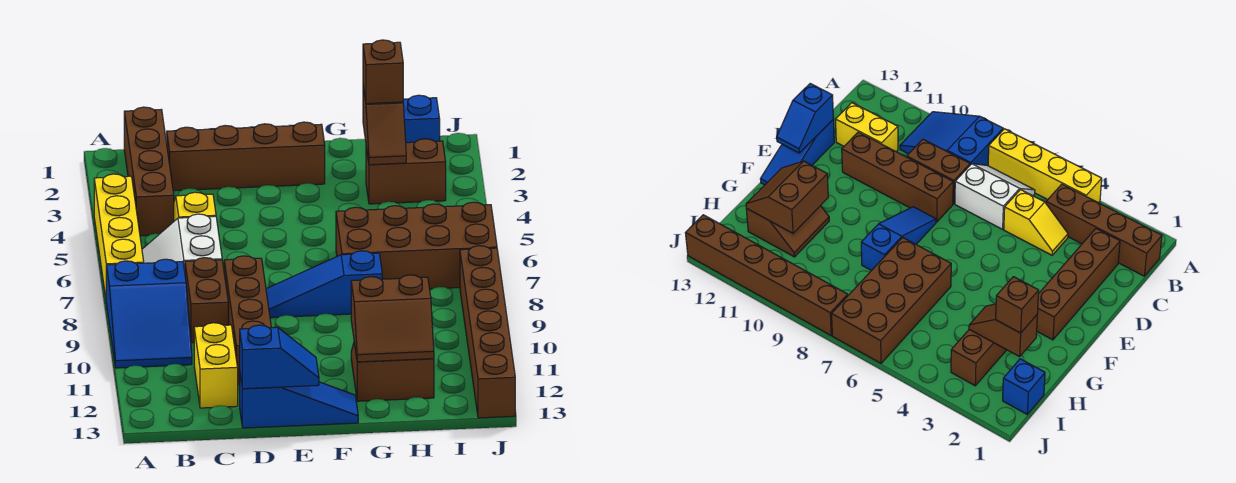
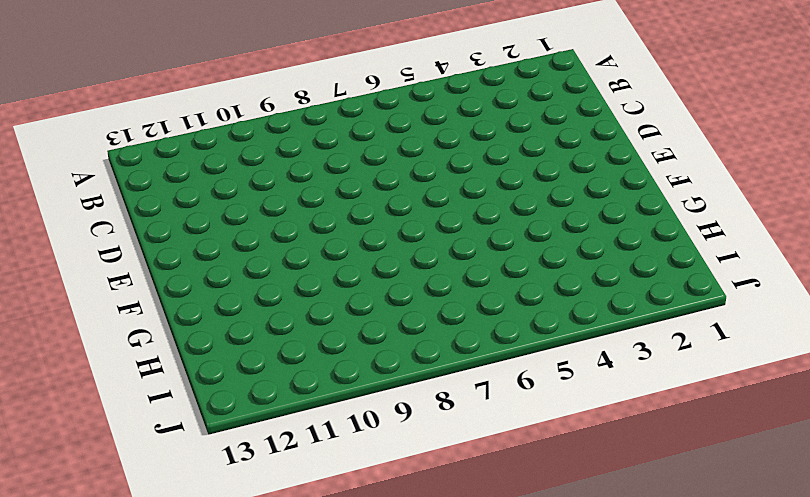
none -> yellow brick A4:A7 level 1
none -> blue slope A8:B10 level 1 top 8
none -> brown brick B1:B4 level 1

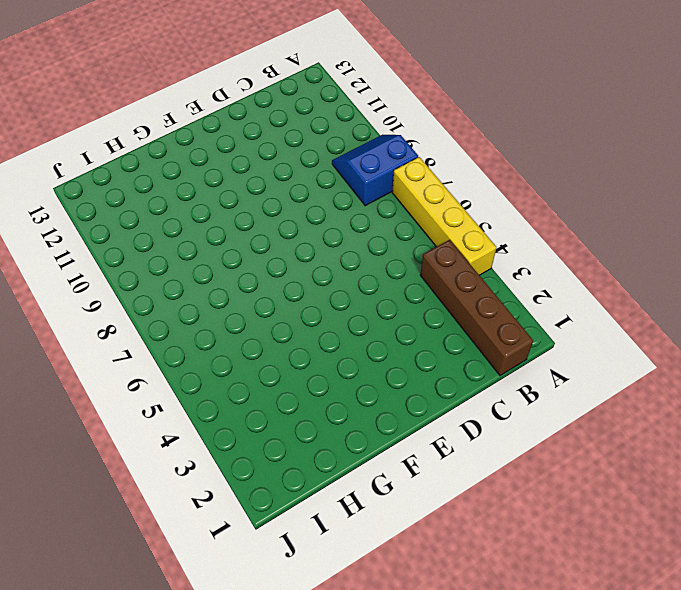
blue slope A8:B9 level 1 top 8 -> blue slope A8:B10 level 1 top 8
none -> white slope B6:C7 level 1 top C
none -> brown brick C2:F2 level 1
none -> yellow slope C4:C5 level 1 top 5

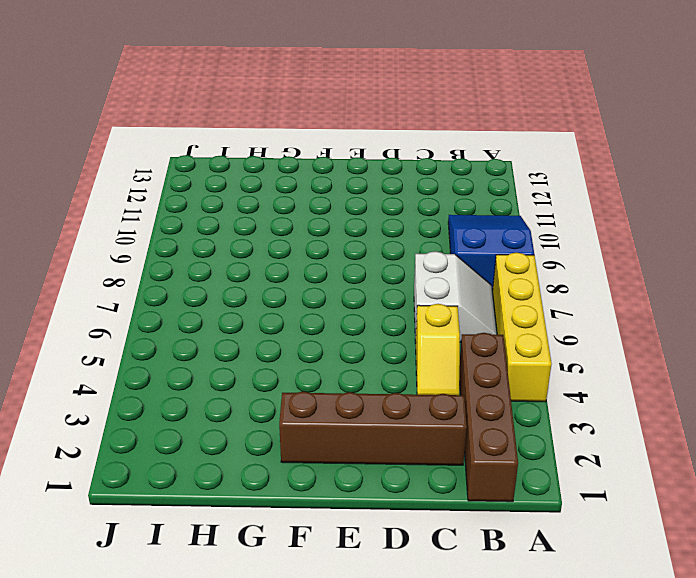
none -> brown brick C8:C9 level 1
none -> yellow brick C11:C12 level 1
none -> brown brick D8:D11 level 1

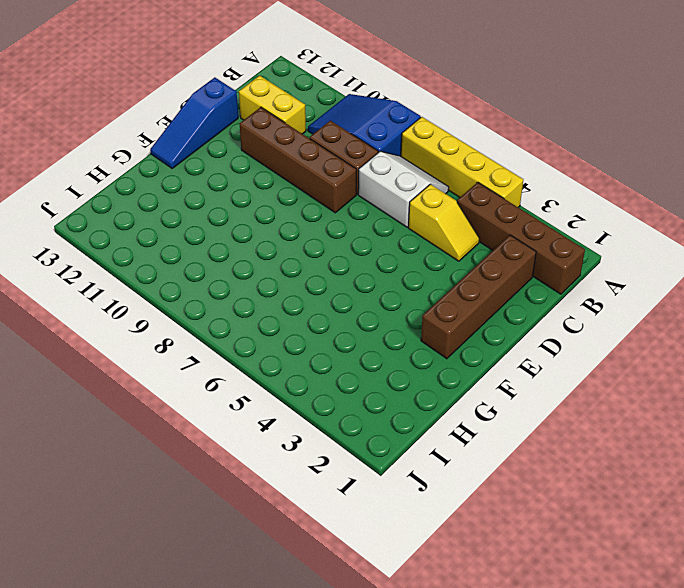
none -> blue slope E8:G8 level 1 top G
none -> brown brick G6:J7 level 1
none -> brown slope G11:H12 level 1 top 12

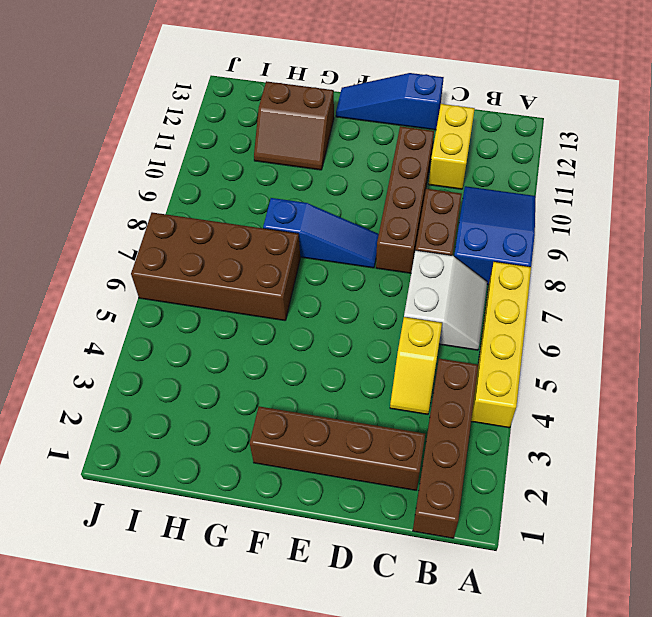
none -> brown brick H3:I3 level 1
none -> blue brick I1 level 1
none -> brown brick J8:J13 level 1

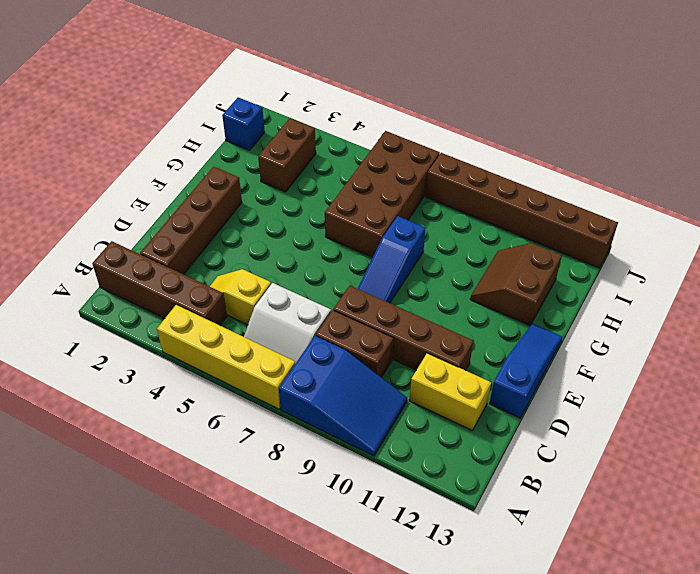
none -> blue slope D13:E13 level 2 top D
none -> brown slope G11:H12 level 2 top 11
none -> brown slope H2:H3 level 2 top 2

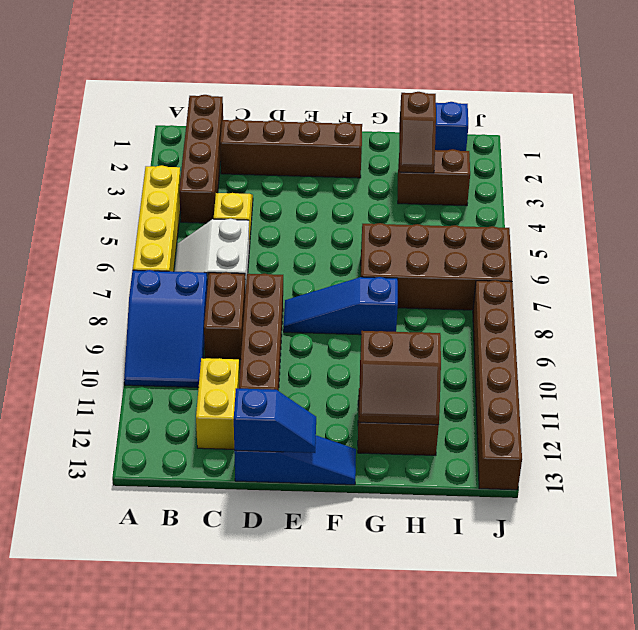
none -> brown brick H2 level 3

